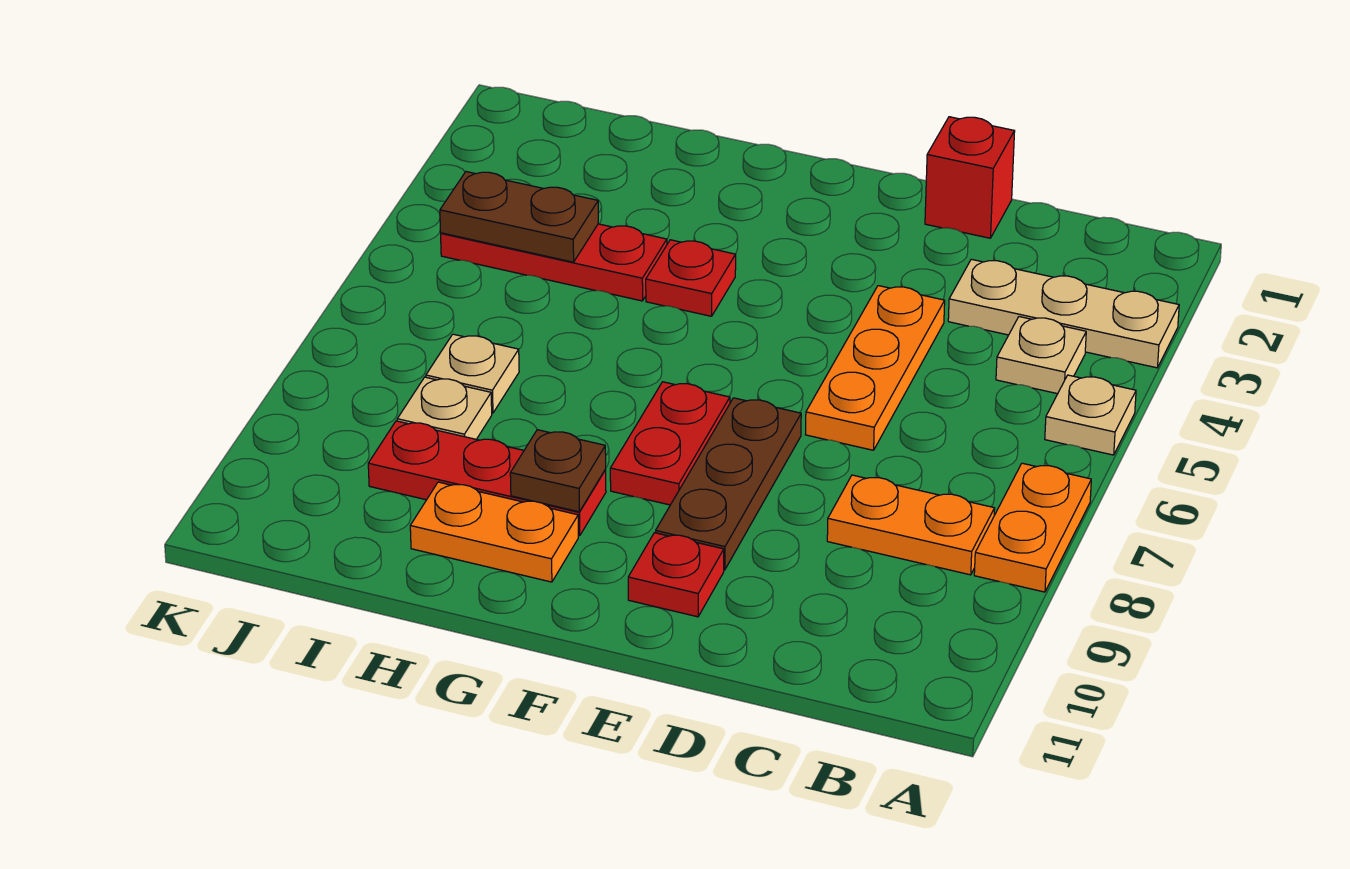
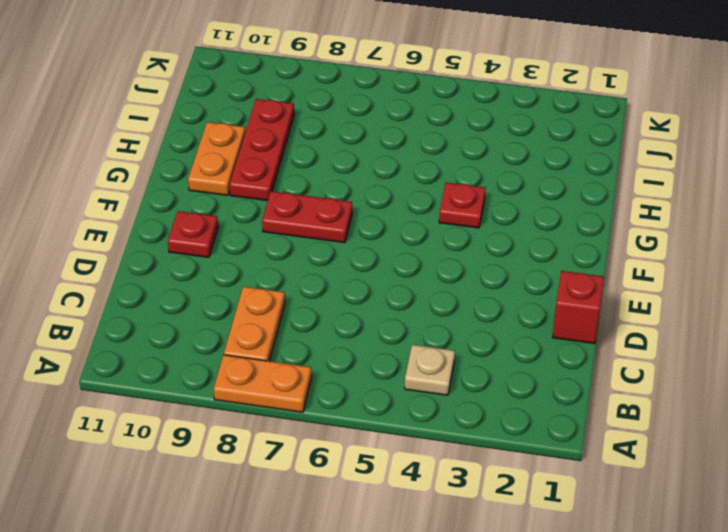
none -> tan plate A3:C3 level 1
none -> tan plate A5 level 1
none -> orange plate D4:D6 level 1

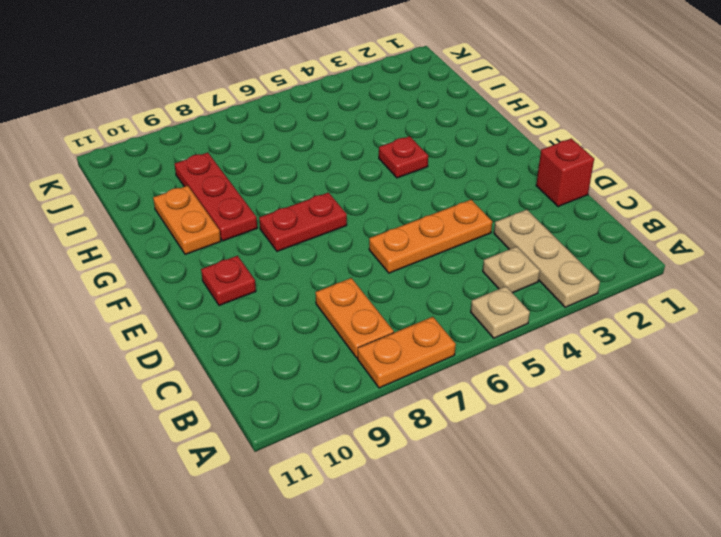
none -> brown plate E7:E9 level 1
none -> red plate H4:J4 level 1
none -> tan plate I7 level 1

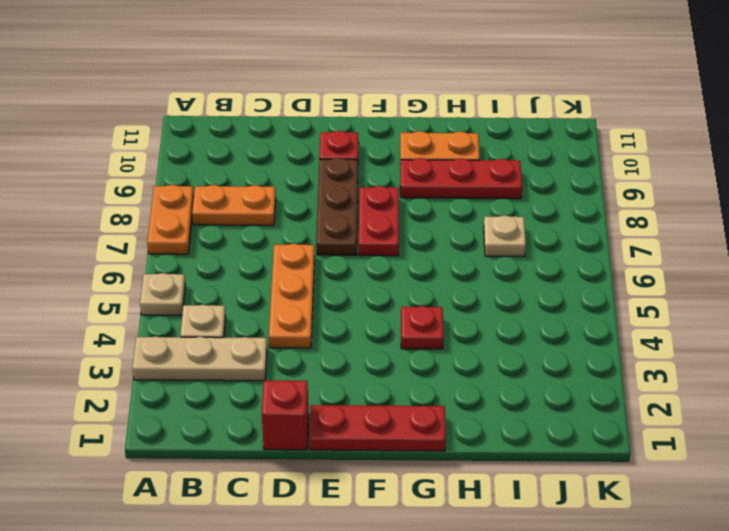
red plate E1:G1 level 1 -> red plate H4:J4 level 1
none -> tan plate I8 level 1
none -> brown plate G9 level 2
none -> brown plate I4:J4 level 2

